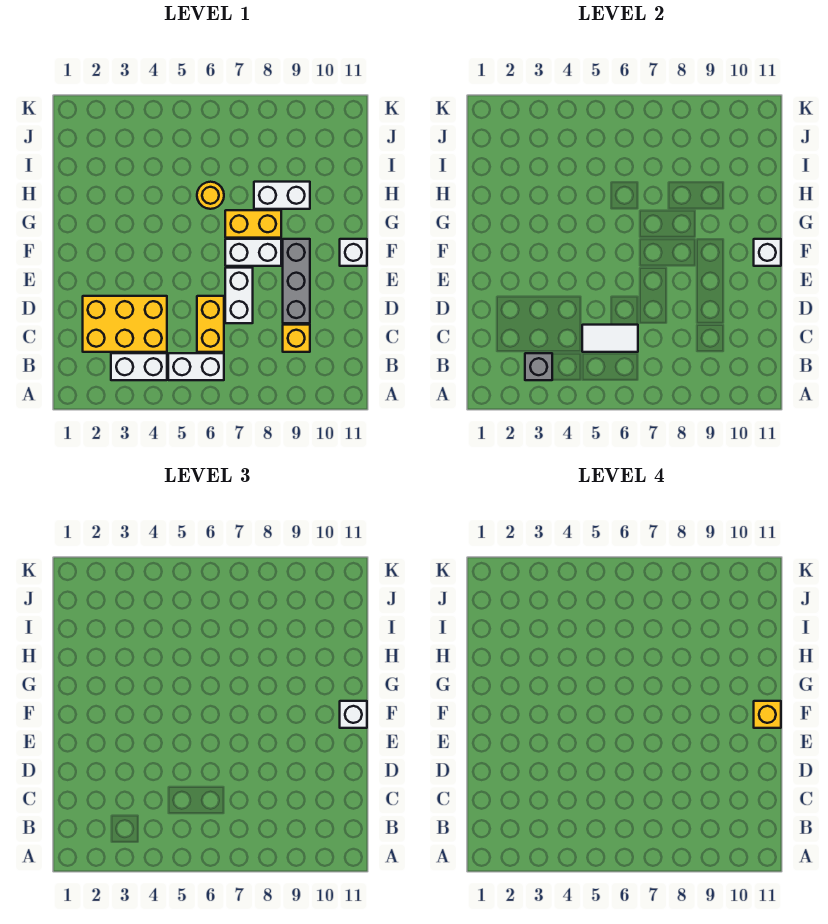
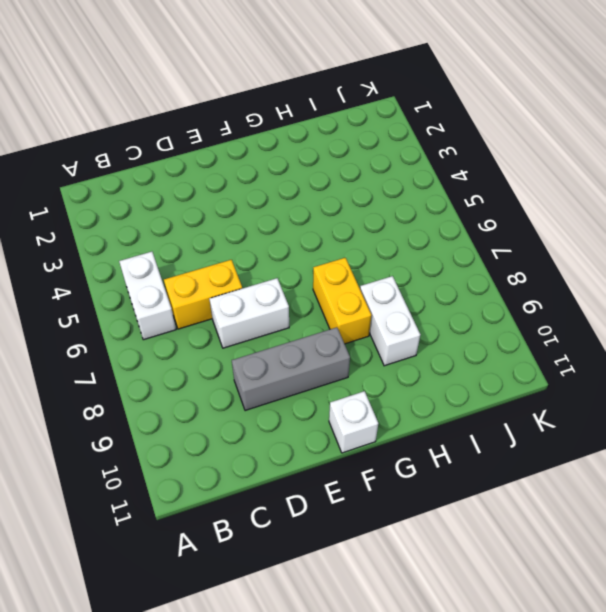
none -> white brick B3:B4 level 1
none -> yellow brick C2:D4 level 1
none -> yellow brick C9 level 1

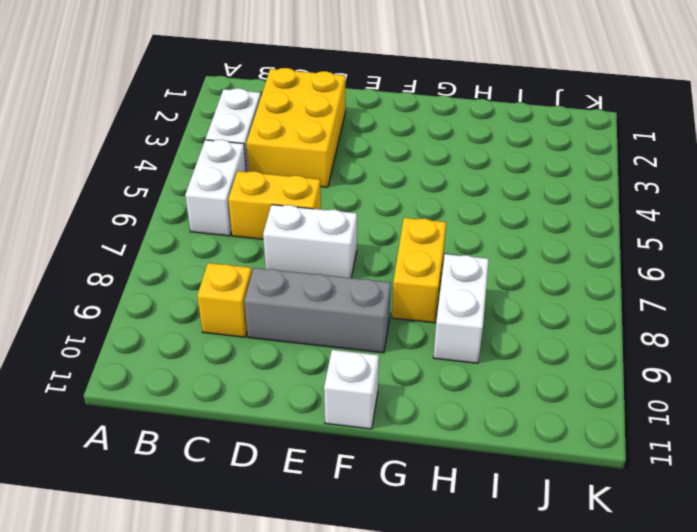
none -> white brick F7:F8 level 1
none -> yellow round brick H6 level 1
none -> grey brick B3 level 2

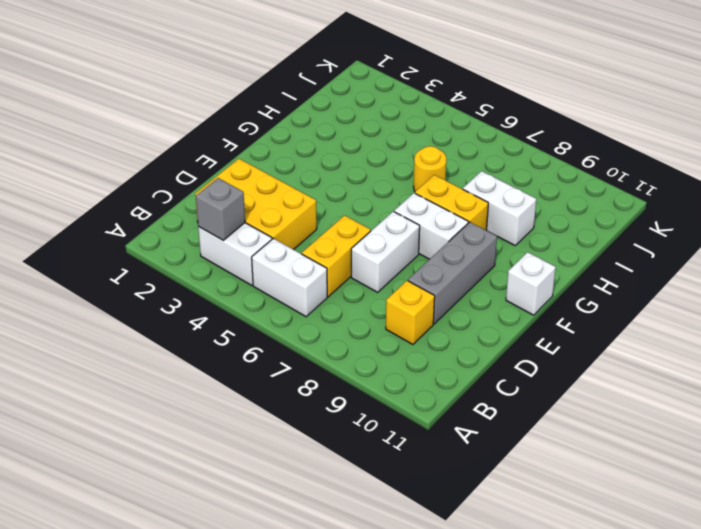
none -> white tile C5:C6 level 2
none -> white brick F11 level 2
none -> white brick F11 level 3

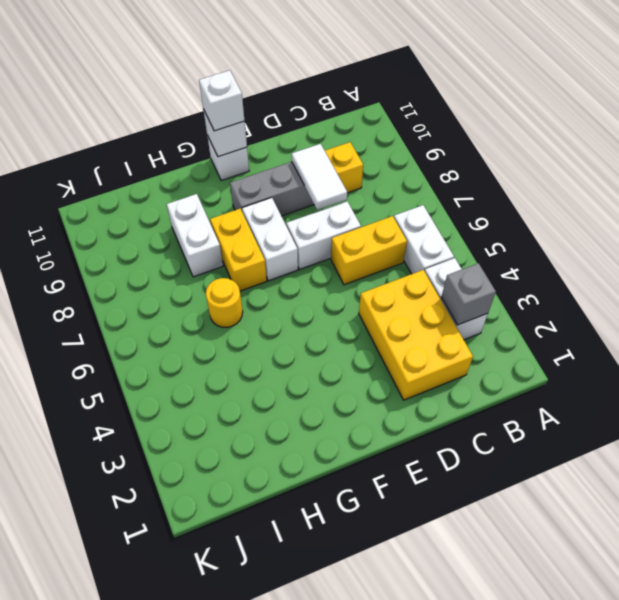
white tile D8:D9 level 2 -> white tile C5:C6 level 2
none -> yellow brick F11 level 4

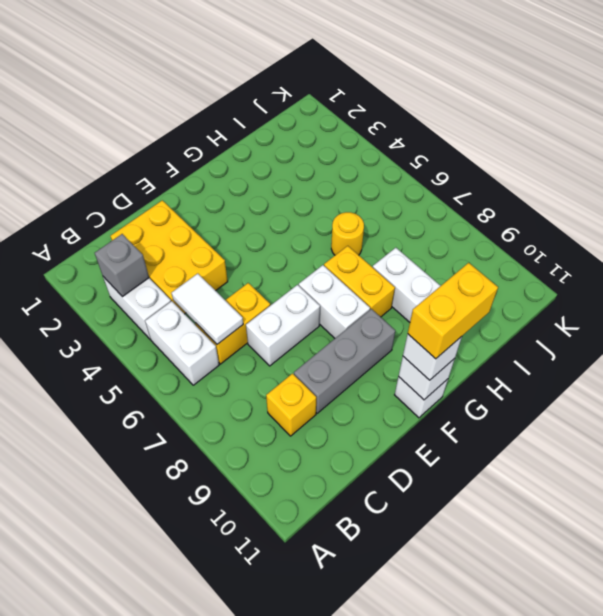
yellow brick F11:G11 level 4 -> yellow brick F11 level 4

